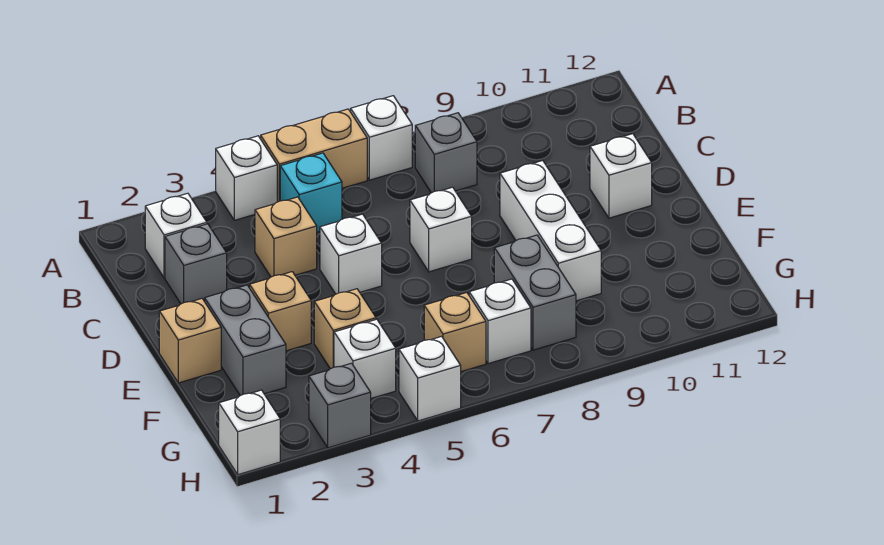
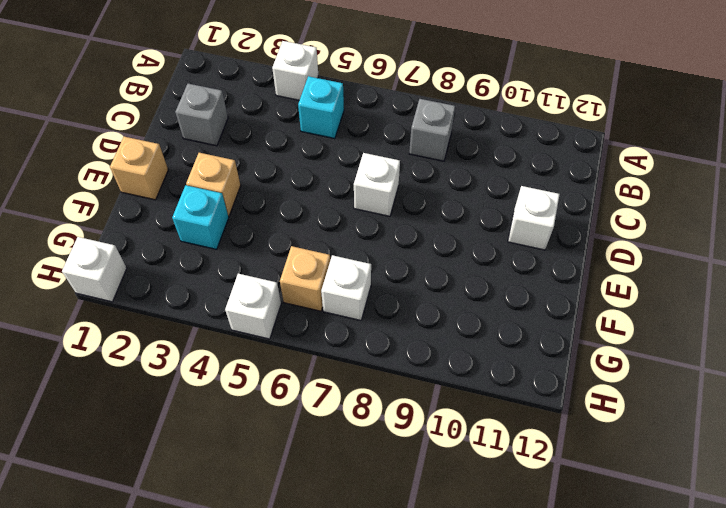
cyan brick F3 level 1 -> none
none -> tan brick A5:A6 level 1
none -> white brick A7 level 1
none -> white brick B2 level 1

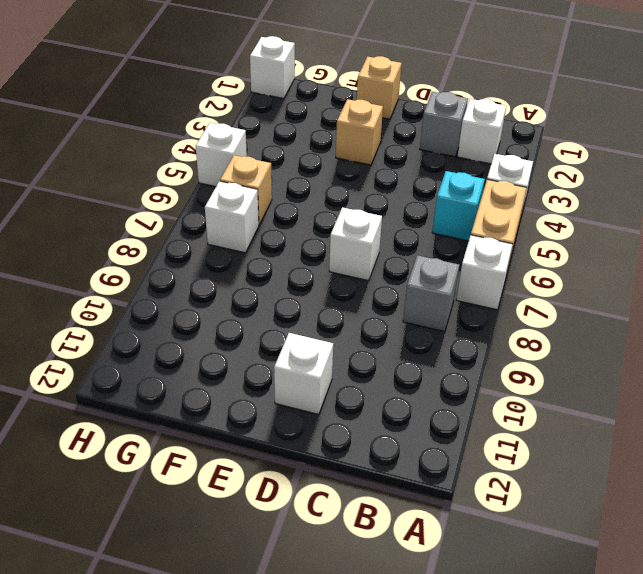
none -> tan brick C4 level 1
none -> white brick D5 level 1
none -> white brick D9:F9 level 1

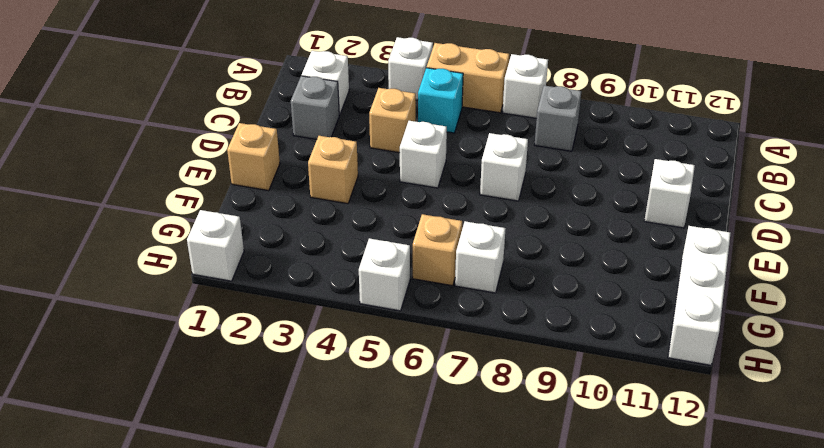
white brick F12:H12 level 1 -> white brick D9:F9 level 1
none -> grey brick E2:F2 level 1
none -> tan brick F4 level 1
none -> grey brick F8:G8 level 1

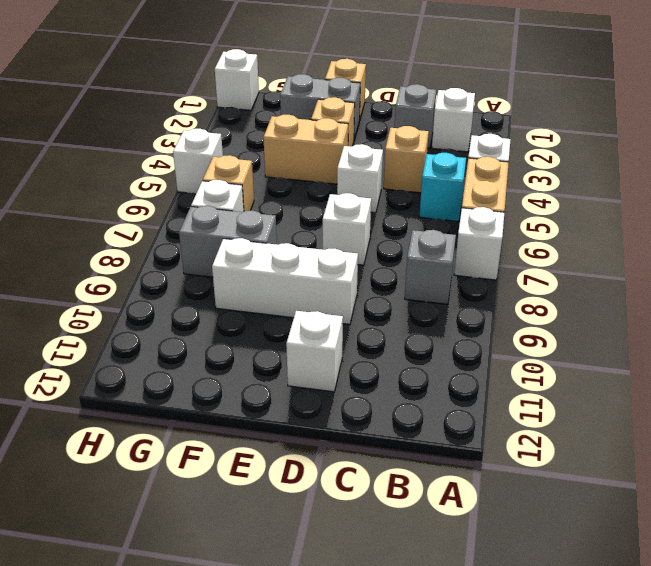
tan brick E4:F4 level 1 -> tan brick F4 level 1
none -> white brick G4 level 1
none -> grey brick H3 level 1

